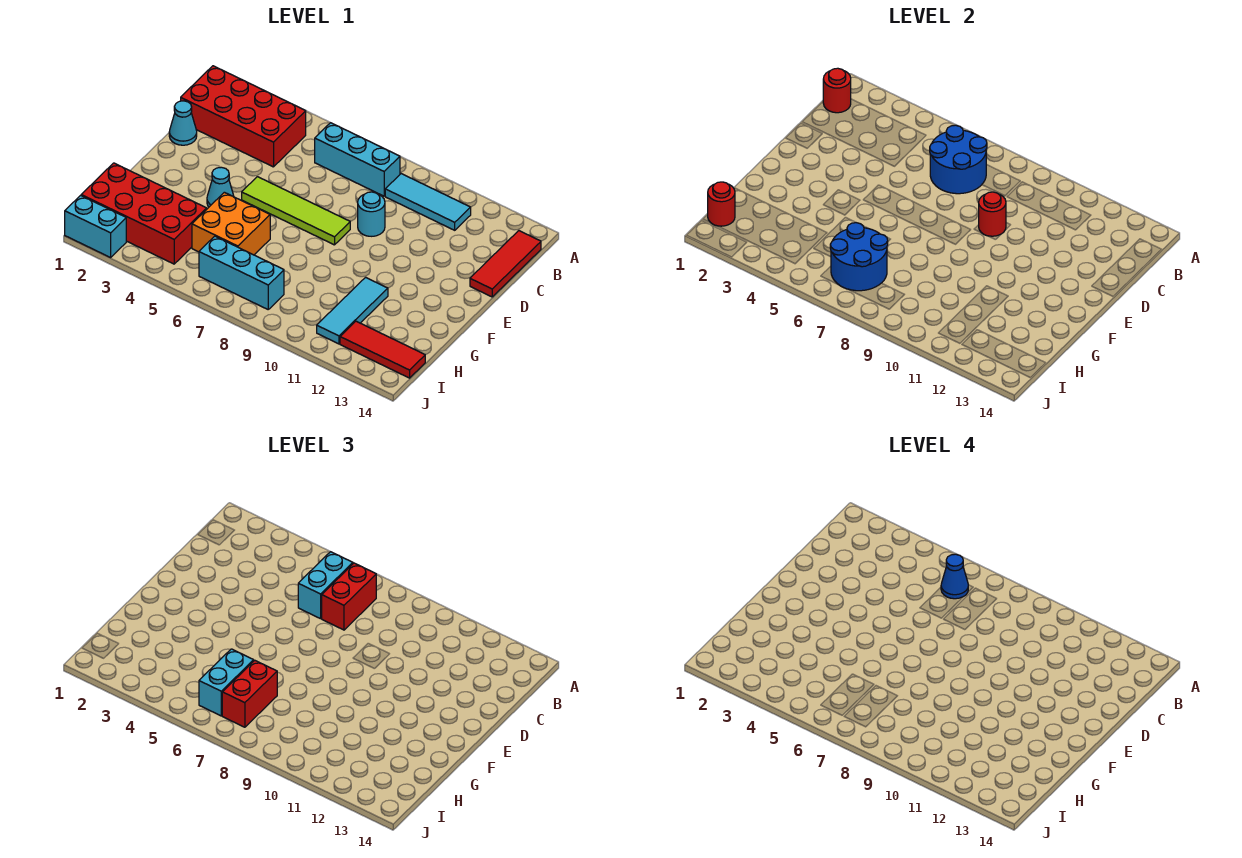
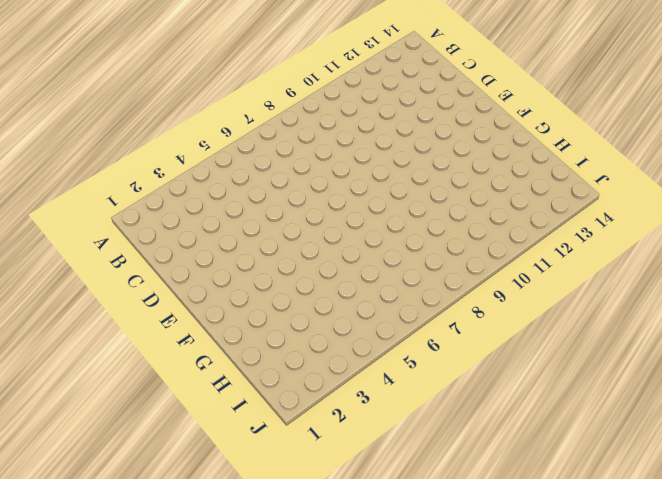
none -> red brick B1:C4 level 1
none -> cyan brick B6:B8 level 1
none -> cyan tile B9:B11 level 1

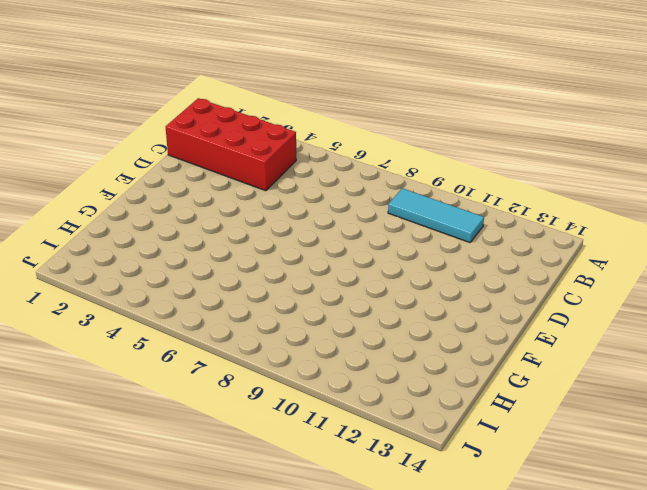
none -> cyan brick B6:B8 level 1
none -> red tile B14:D14 level 1
none -> cyan cone D1 level 1

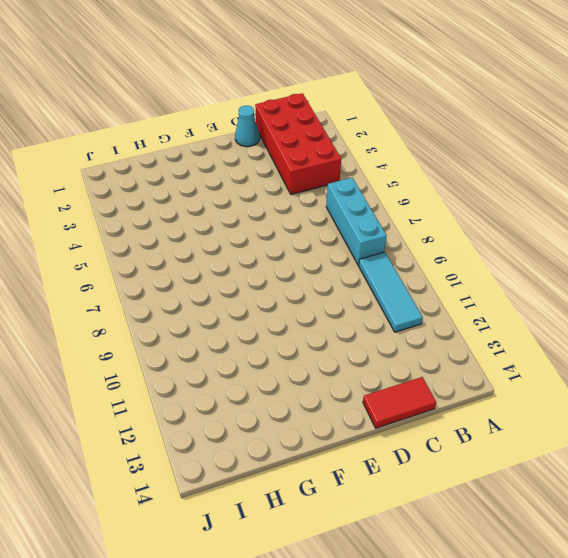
red tile C14:D14 level 1 -> red tile B14:D14 level 1
none -> cyan round brick D9 level 1
none -> lime tile E5:E8 level 1
none -> cyan cone F4 level 1

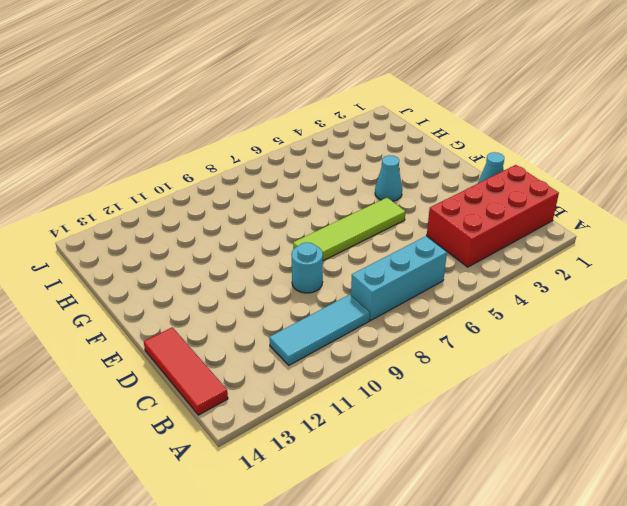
none -> orange brick G5:H6 level 1
none -> cyan tile G11:I11 level 1
none -> red brick H1:I4 level 1

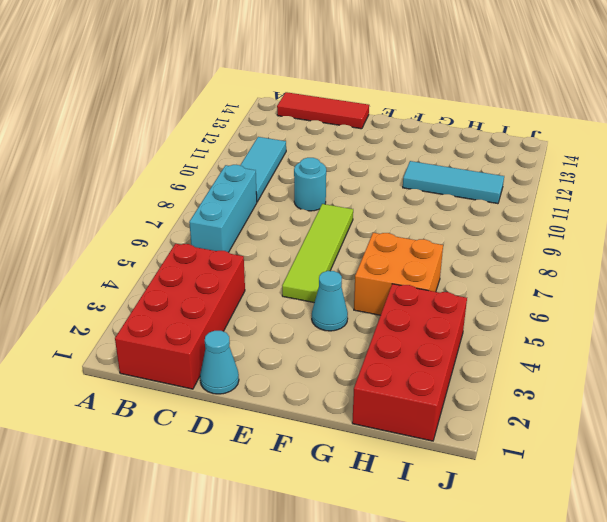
none -> cyan brick I6:I8 level 1
none -> red tile I12:I14 level 1
none -> cyan brick J1:J2 level 1

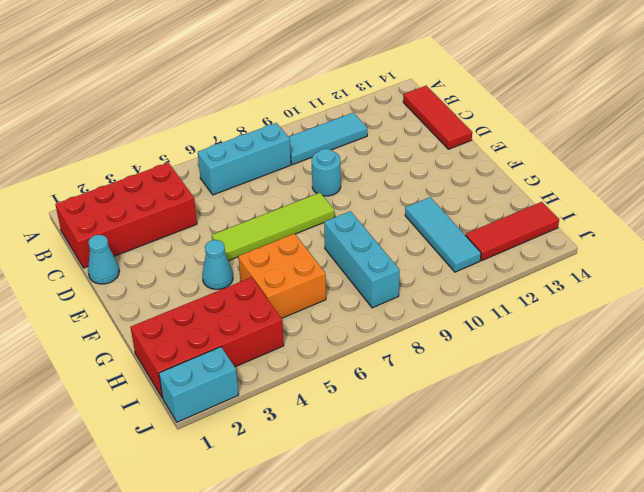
cyan brick G8:I8 level 1 -> cyan brick I6:I8 level 1
none -> red round brick B1 level 2
none -> blue round brick B6:C7 level 2
none -> red round brick D9 level 2

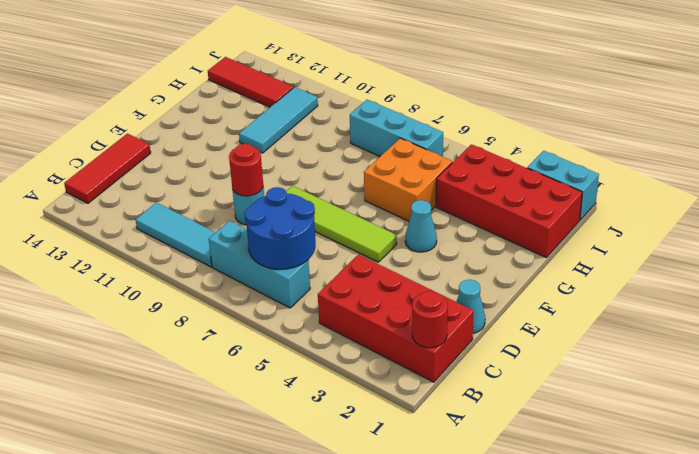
none -> blue round brick H6:I7 level 2
none -> red round brick I1 level 2
none -> cyan brick B6:C6 level 3

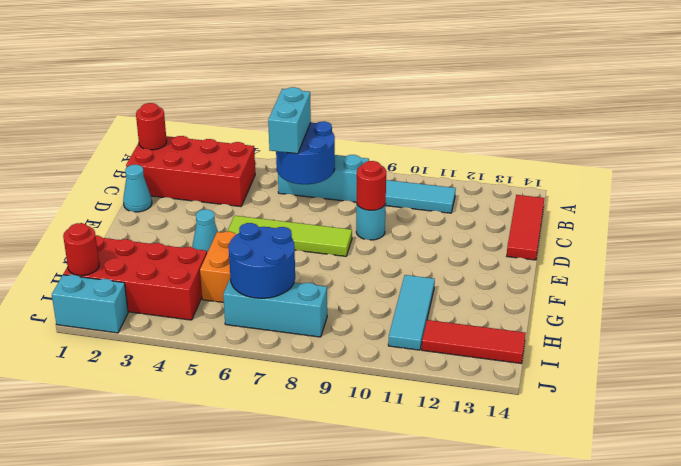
none -> red brick B7:C7 level 3
none -> cyan brick H6:I6 level 3
none -> red brick H7:I7 level 3

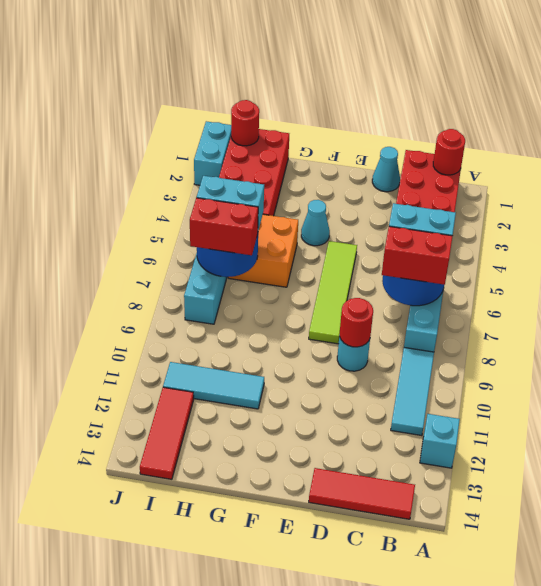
cyan brick A12 level 1 -> none
none -> blue cone B6 level 4

